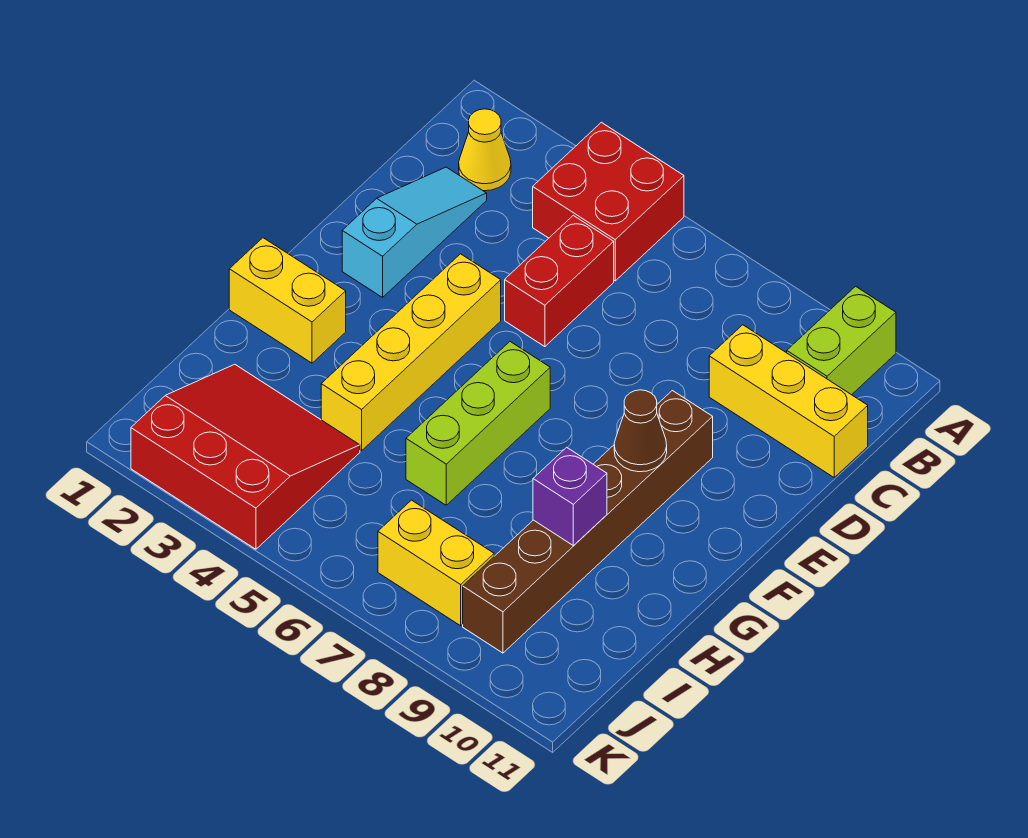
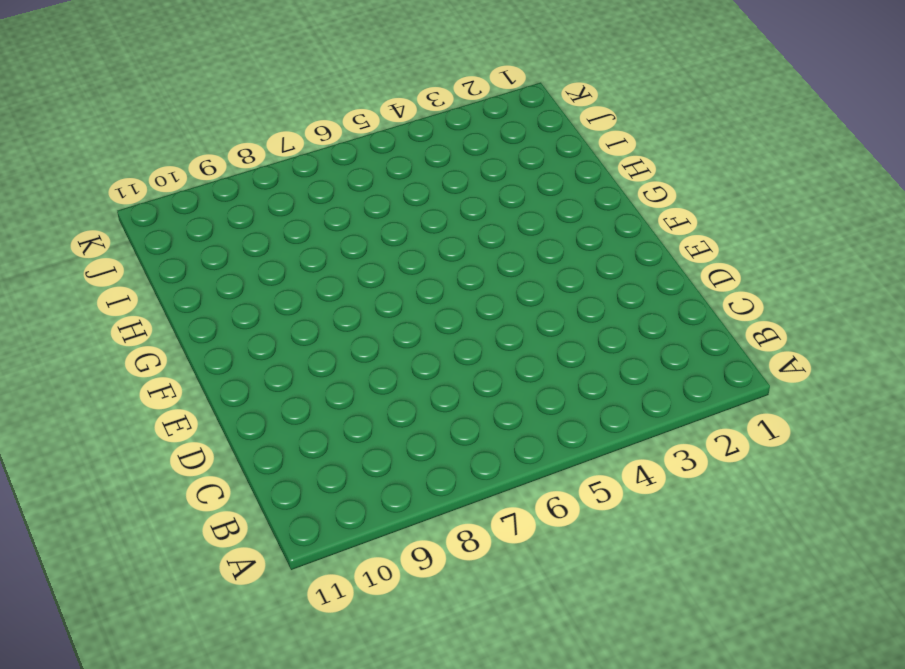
none -> red brick A4:B5 level 1
none -> lime brick A10:B10 level 1
none -> yellow cone B2 level 1

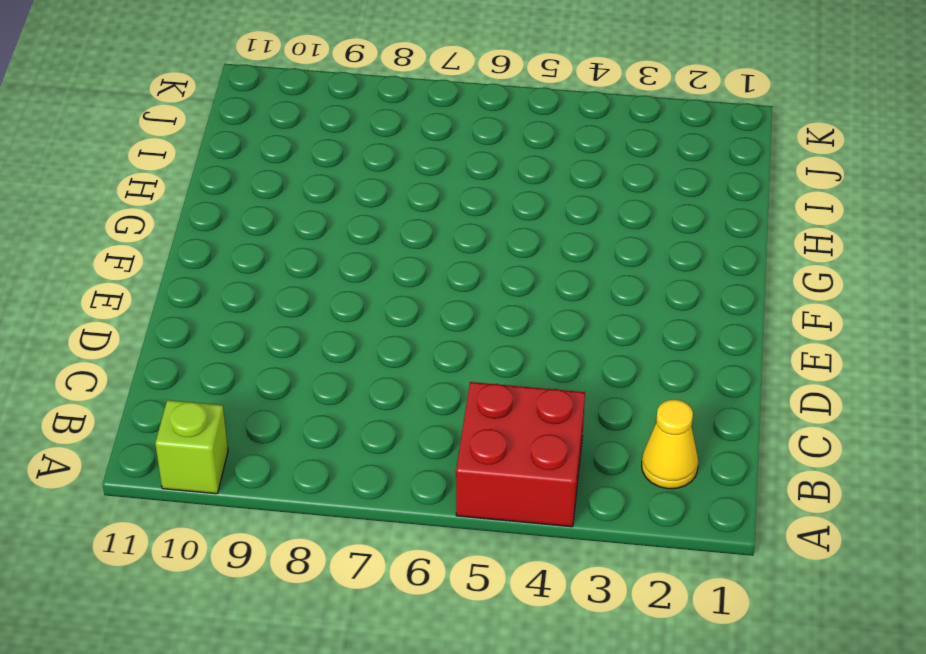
lime brick A10 level 1 -> lime brick A10:B10 level 1
none -> cyan slope C2:E2 level 1 top E
none -> red brick C5:D5 level 1
none -> yellow brick C9:C11 level 1

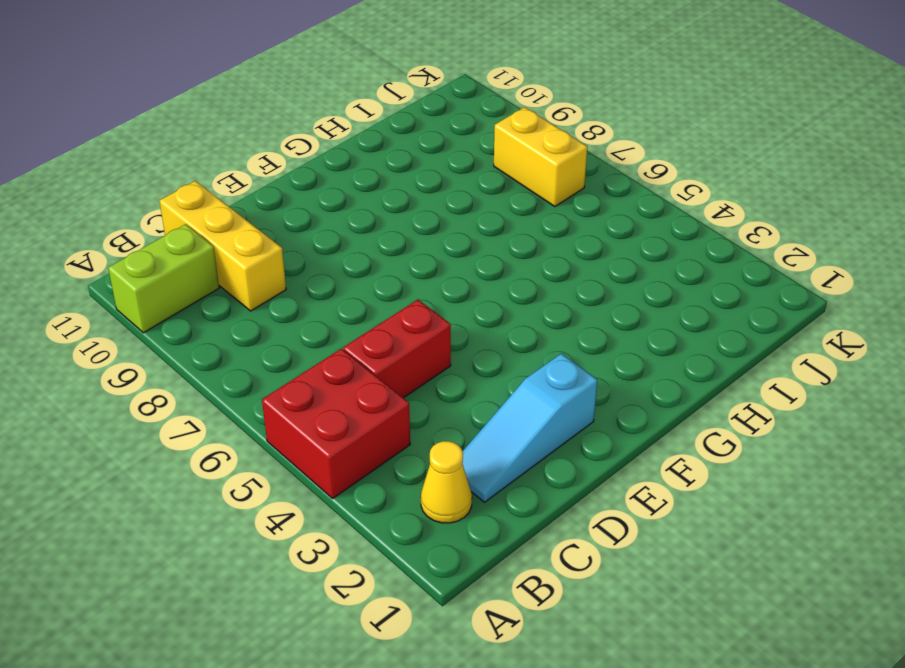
none -> yellow brick E4:H4 level 1
none -> brown brick E9:J9 level 1
none -> lime brick F6:H6 level 1

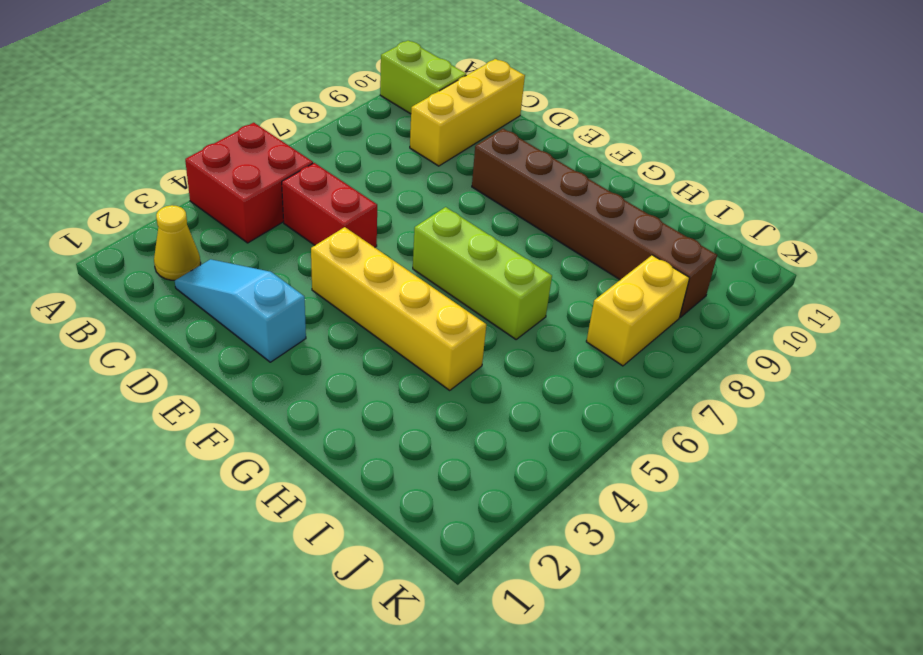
none -> yellow brick G1:G2 level 1
none -> red slope I2:K4 level 1 top K
none -> brown cone F9 level 2

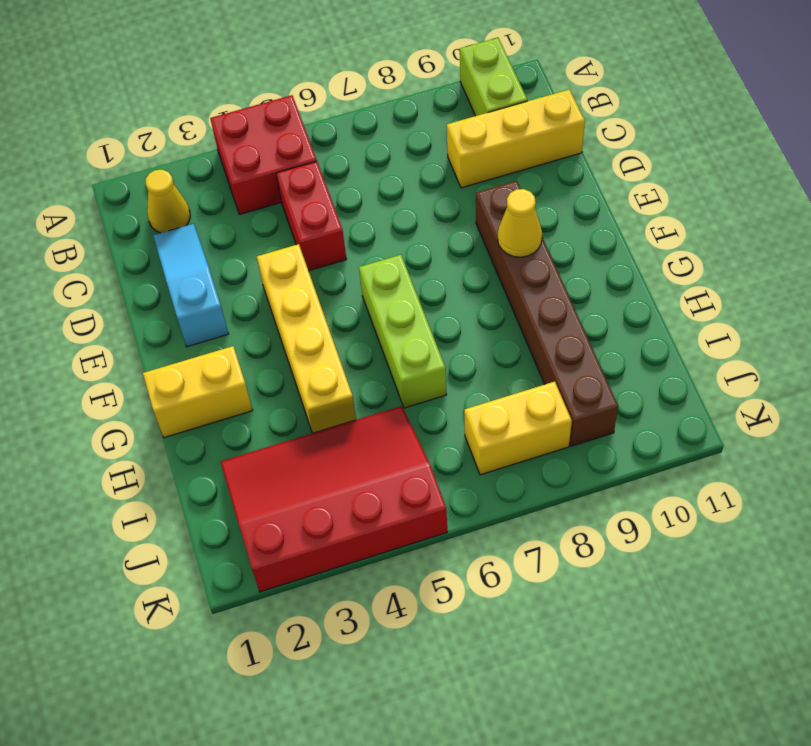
yellow cone F9 level 2 -> brown cone F9 level 2
red slope I2:K5 level 1 top K -> red slope I2:K4 level 1 top K
none -> purple brick H9 level 2

